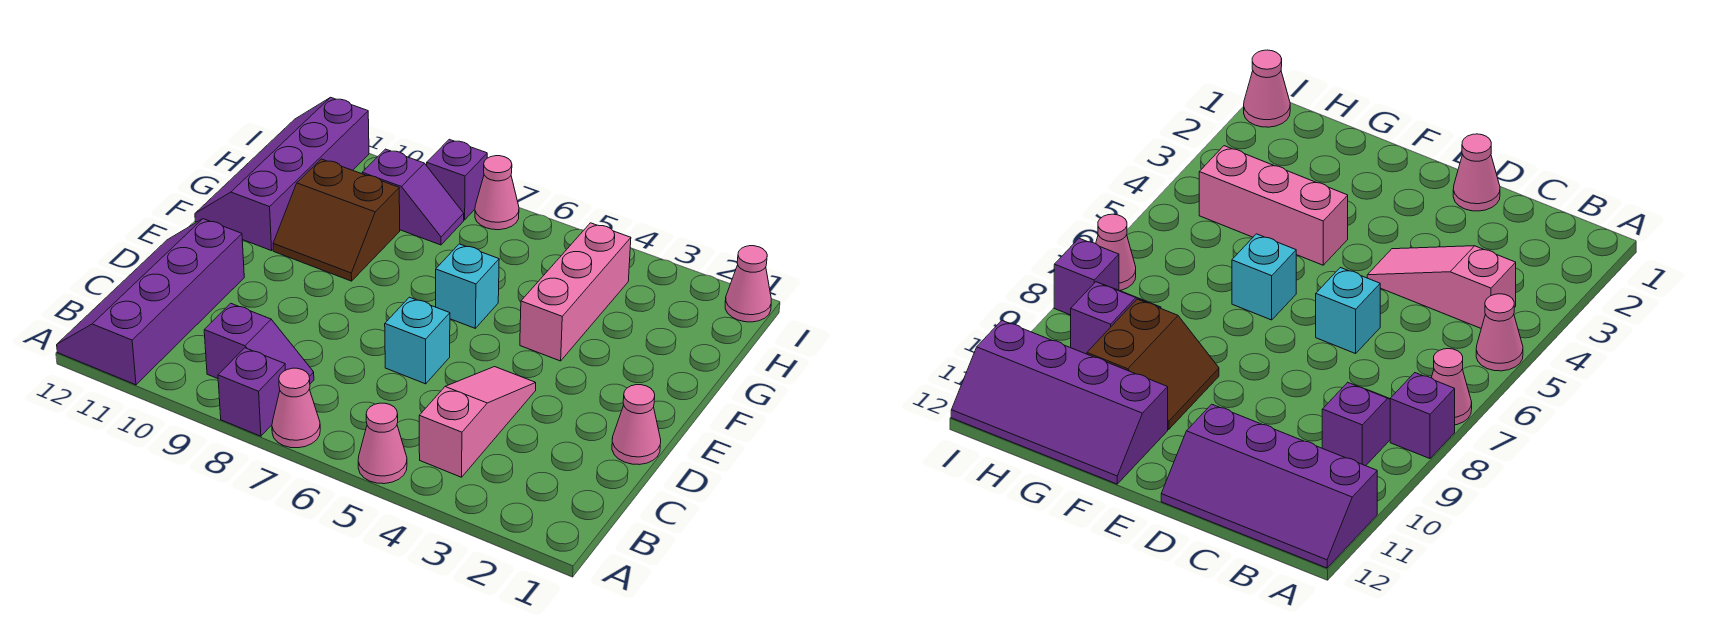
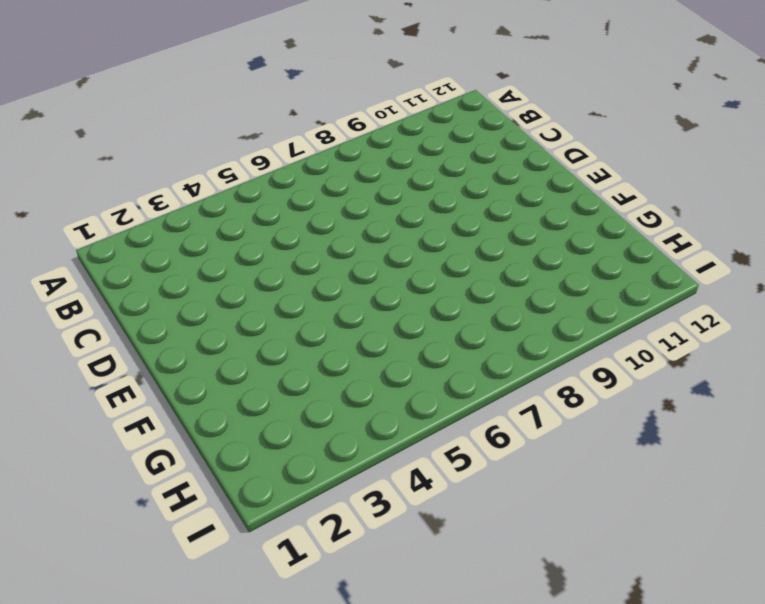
none -> pink cone A5 level 1
none -> pink cone A7 level 1
none -> purple brick A8 level 1

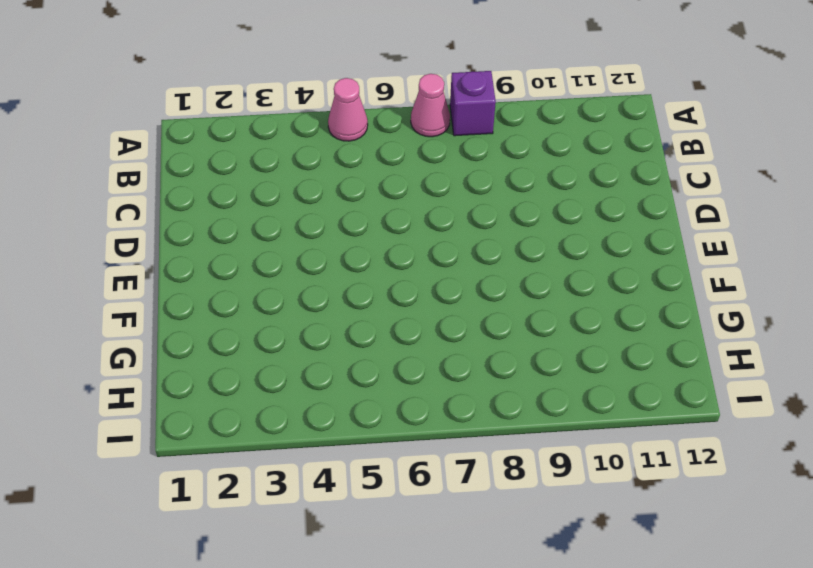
none -> purple slope A11:D12 level 1 top 11
none -> pink slope B4:D4 level 1 top B
none -> purple slope B8:B9 level 1 top 9

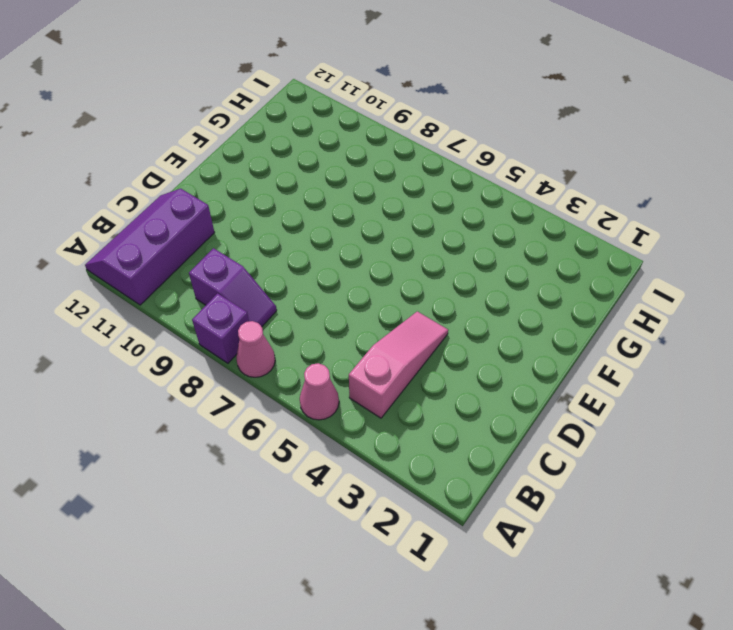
purple slope A11:C12 level 1 top 11 -> purple slope A11:D12 level 1 top 11
none -> pink cone D1 level 1
none -> cyan brick D6 level 1
none -> pink brick F4:H4 level 1

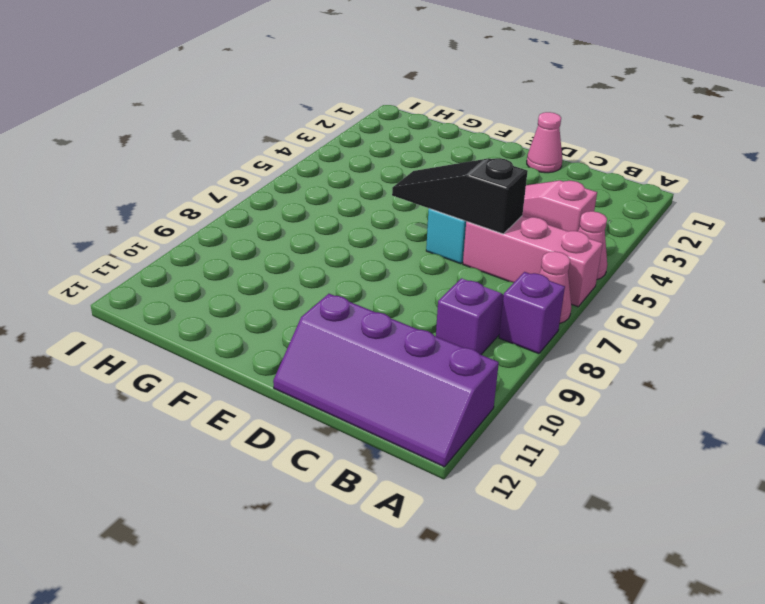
pink brick A6:C6 level 1 -> pink brick F4:H4 level 1
black slope C6:E6 level 2 top C -> none
none -> cyan brick F6 level 1
none -> brown slope F9:G10 level 1 top G
none -> purple slope F11:I12 level 1 top 11

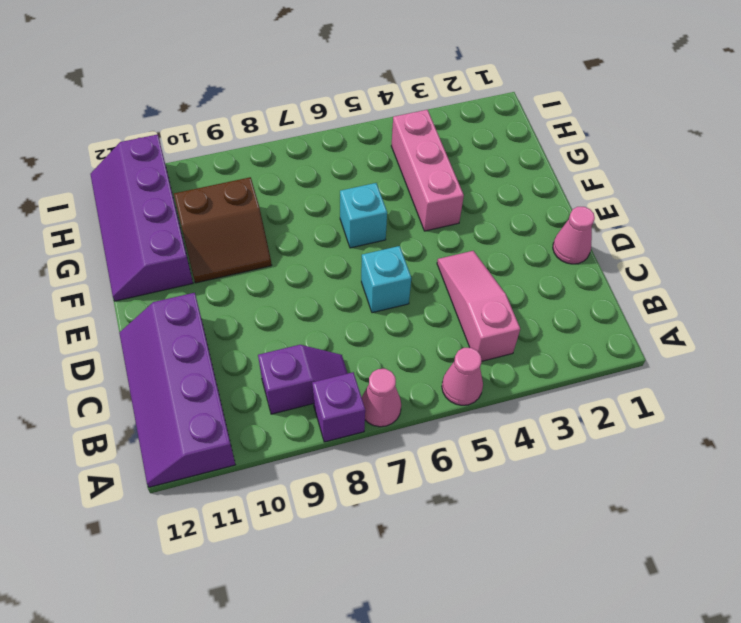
none -> purple slope H8:H9 level 1 top 9
none -> pink cone I1 level 1
none -> pink cone I7 level 1

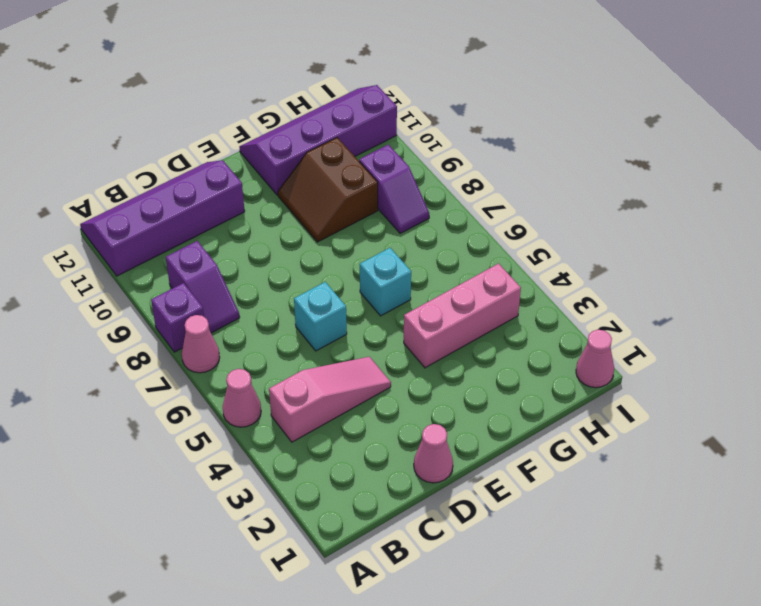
none -> pink cone I7 level 1
none -> purple brick I8 level 1

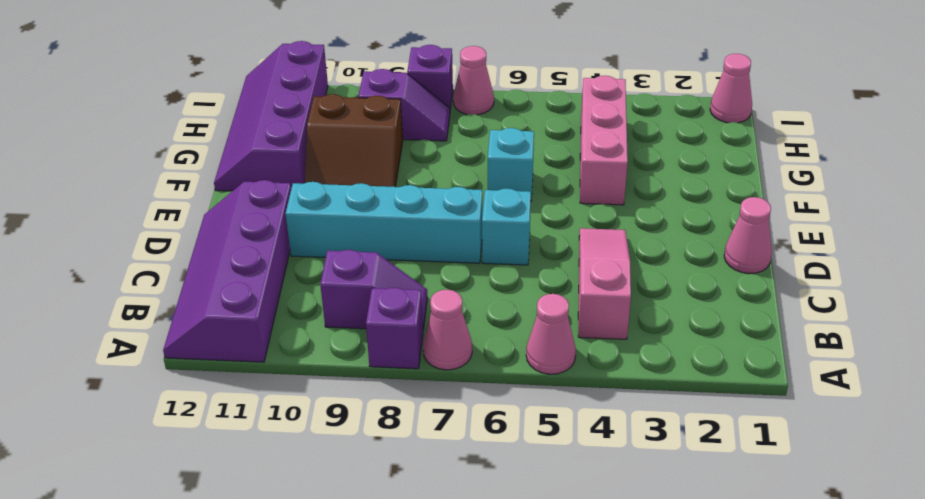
cyan brick D7:D10 level 1 -> none

